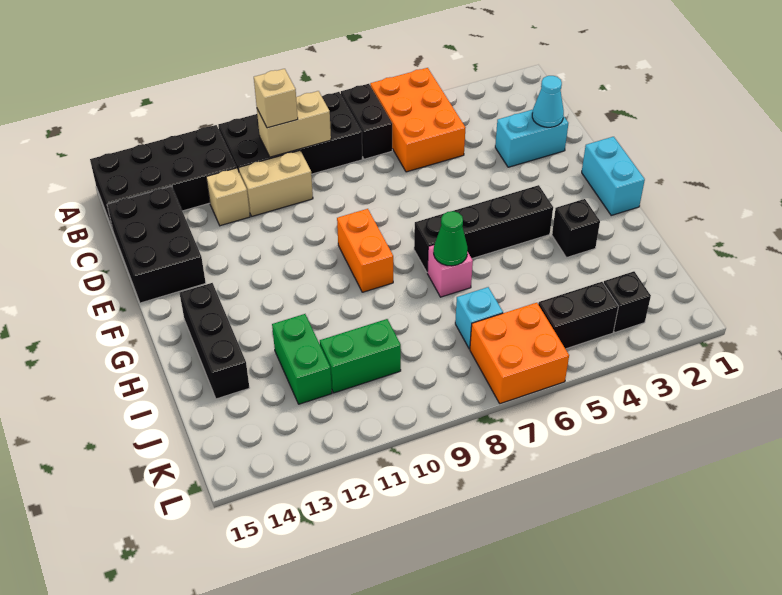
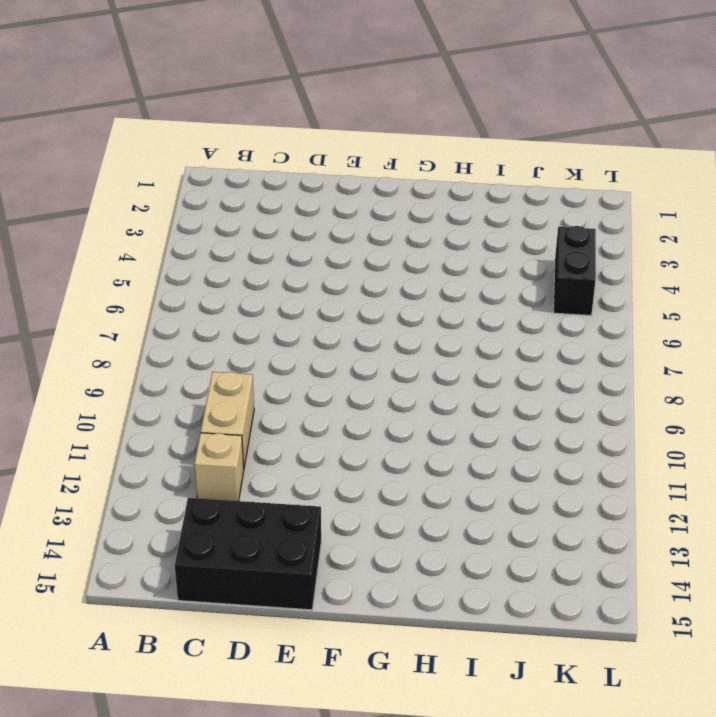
none -> orange brick A5:C6 level 1
none -> black brick A7:B7 level 1
none -> black brick A8:B11 level 1

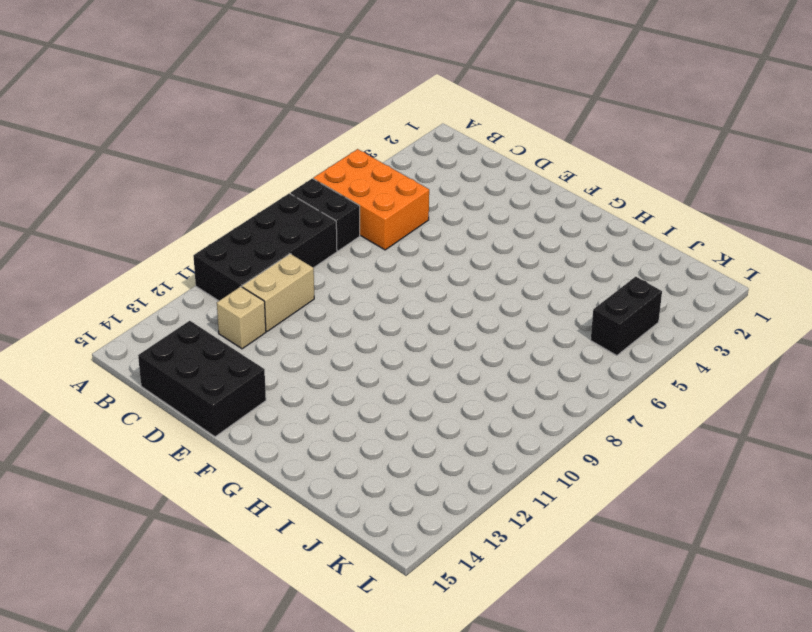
none -> black brick A12:B15 level 1
none -> cyan brick D2:D3 level 1
none -> cyan brick F1:G1 level 1

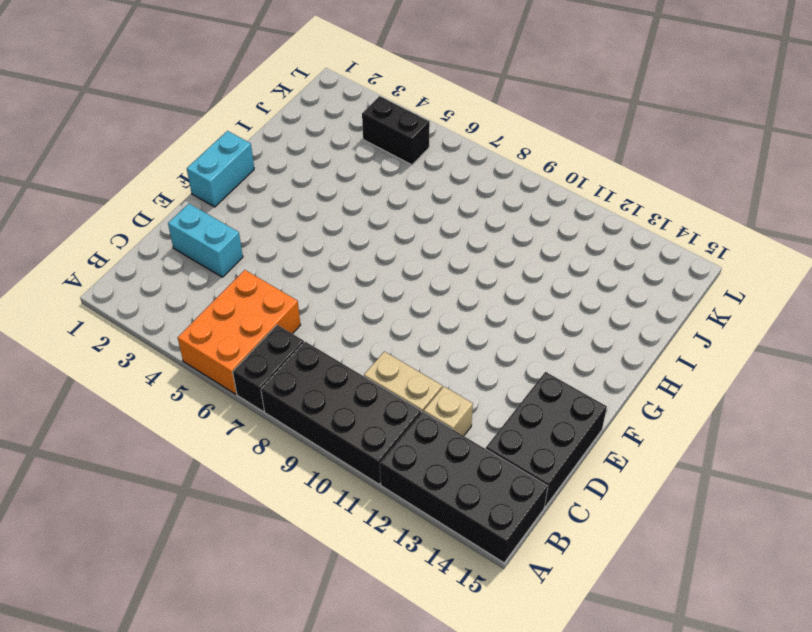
none -> orange brick F9:G9 level 1
none -> black brick G4:G7 level 1
none -> black brick G14:I14 level 1

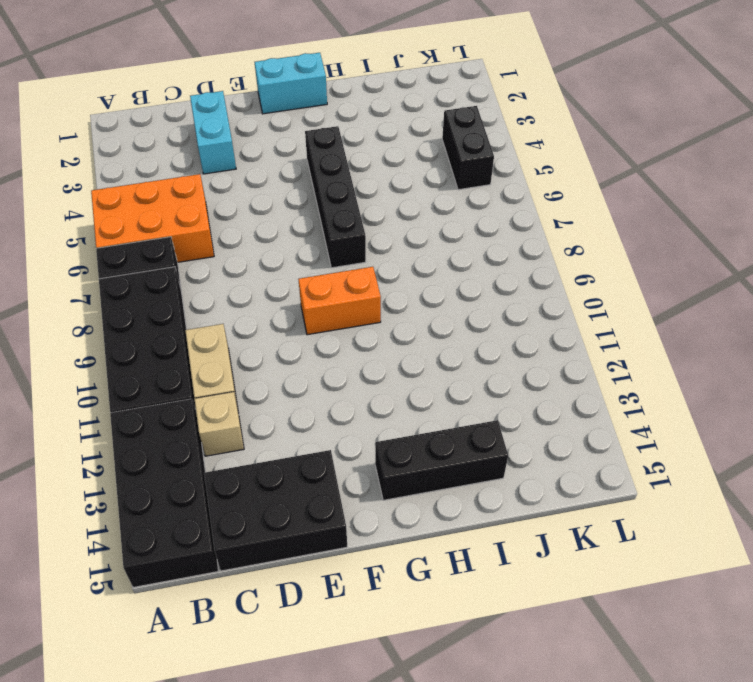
none -> black brick H3 level 1
none -> pink brick H7 level 1
none -> green brick I12:J12 level 1

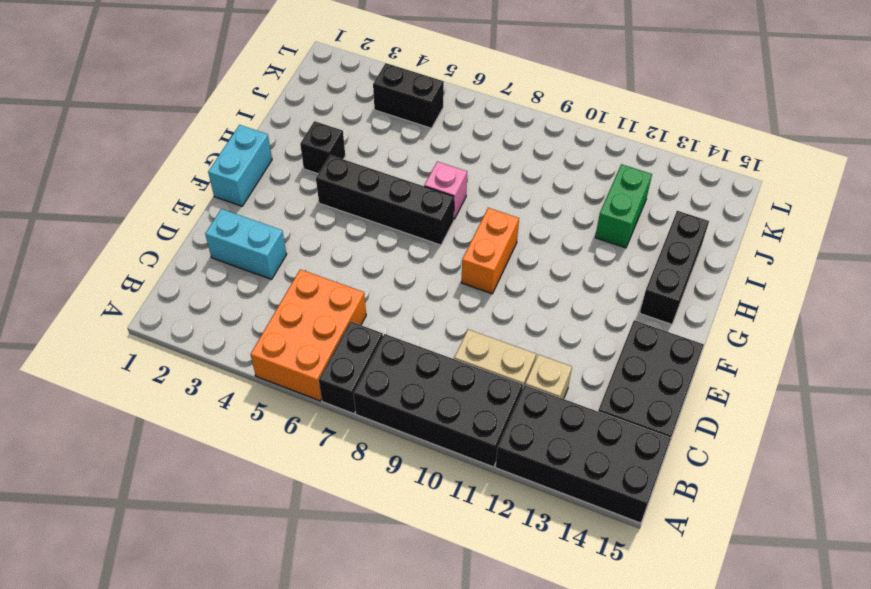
none -> cyan brick J7 level 1
none -> green brick J10:J11 level 1
none -> black brick K3 level 1

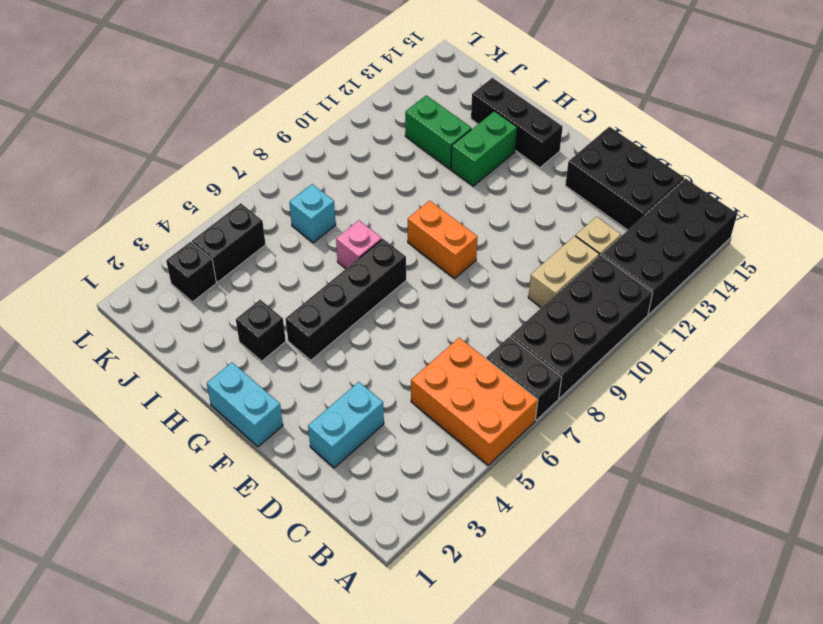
green brick H12:H13 level 1 -> green brick J10:J11 level 1
none -> orange brick K6:L7 level 1
none -> tan brick B9:B10 level 2
none -> cyan cone D2 level 2

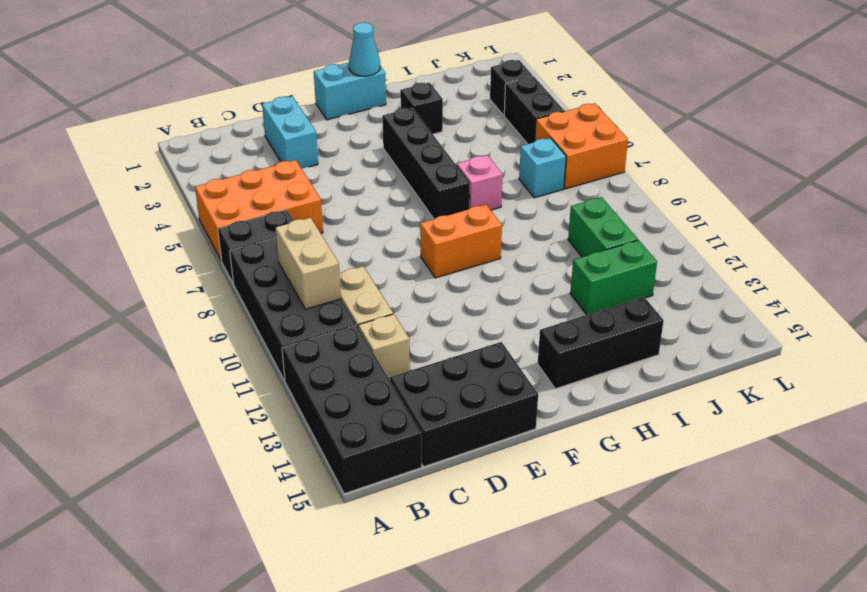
cyan cone G1 level 2 -> cyan cone D2 level 2
none -> green cone H7 level 2
none -> tan brick B10 level 3

